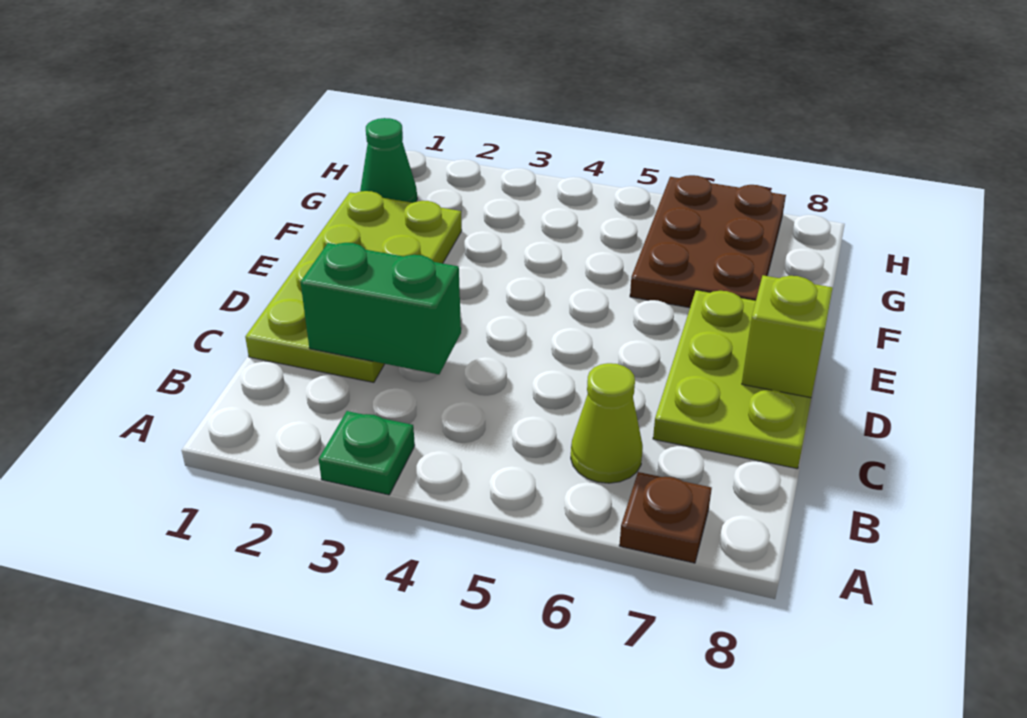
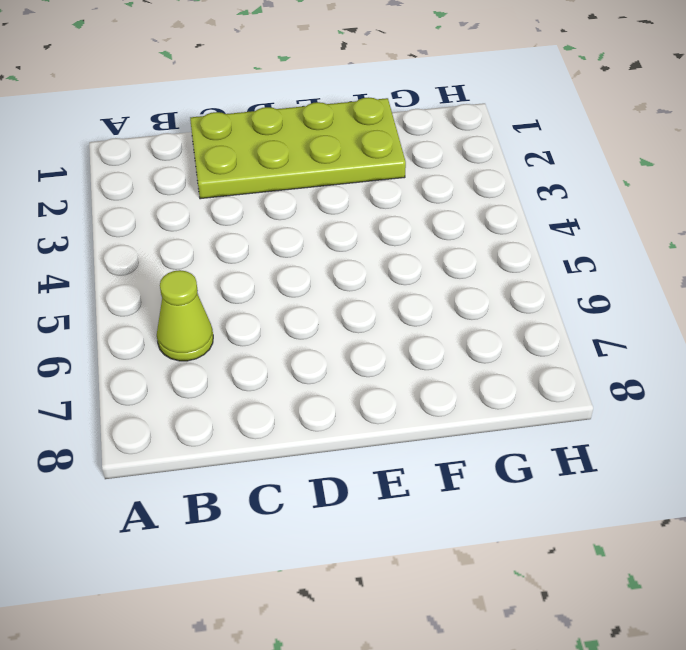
none -> green plate A3 level 1
none -> brown plate A7 level 1

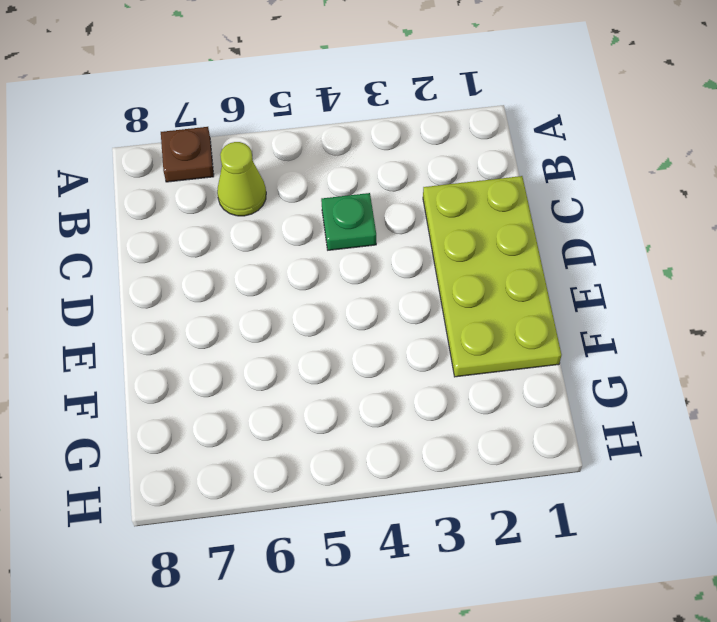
green plate C4 level 1 -> green plate A3 level 1
none -> lime plate C7:E8 level 1
none -> brown plate F6:H7 level 1

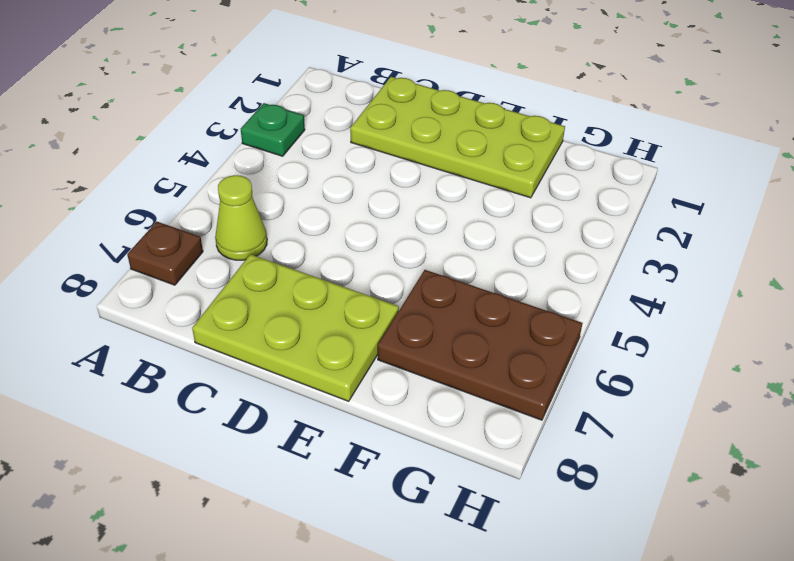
none -> green cone G1 level 1
none -> green brick C2:C3 level 2

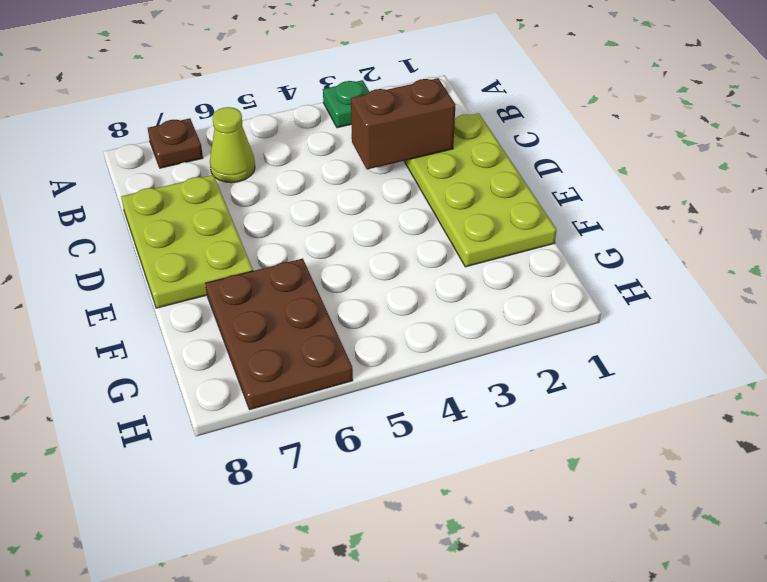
brown brick C2:C3 level 2 -> green brick C2:C3 level 2
none -> green cone G1 level 1
none -> lime brick D8 level 2

